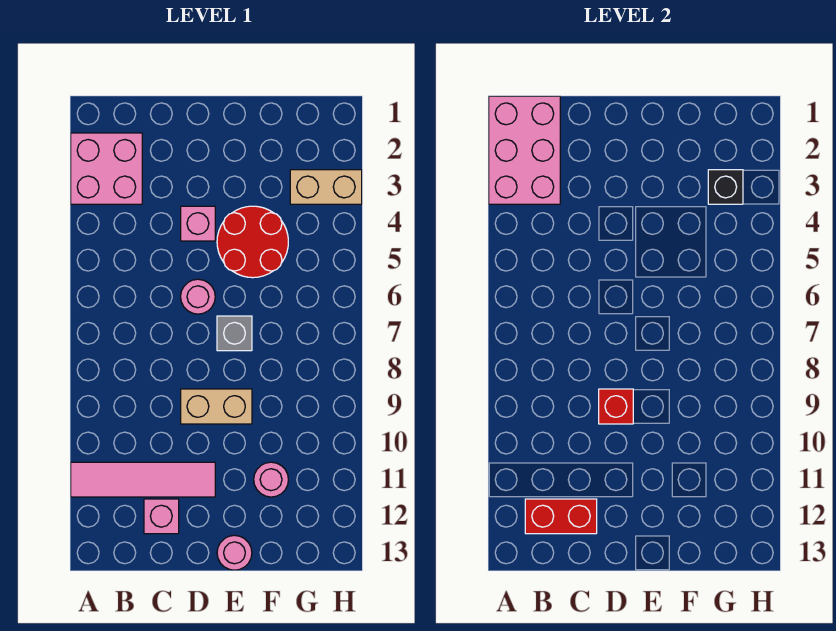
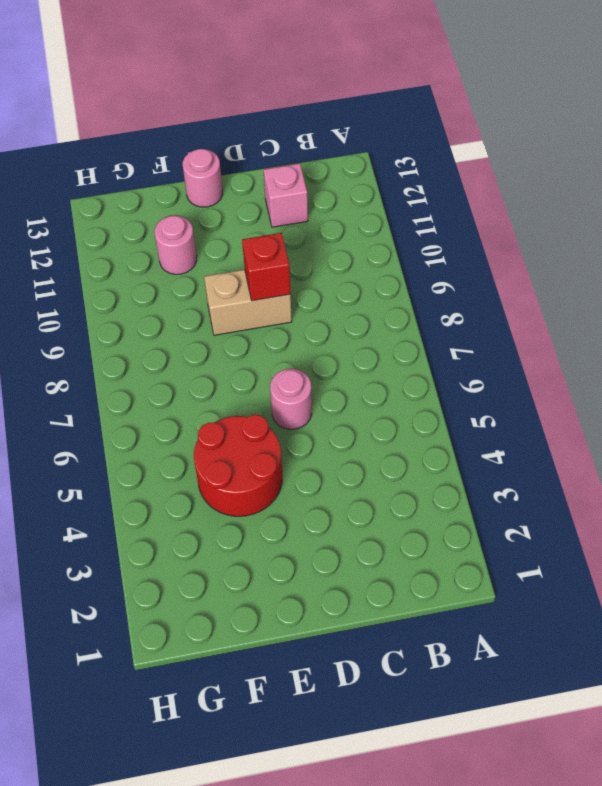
none -> pink brick A2:B3 level 1
none -> pink tile A11:D11 level 1
none -> pink brick D4 level 1

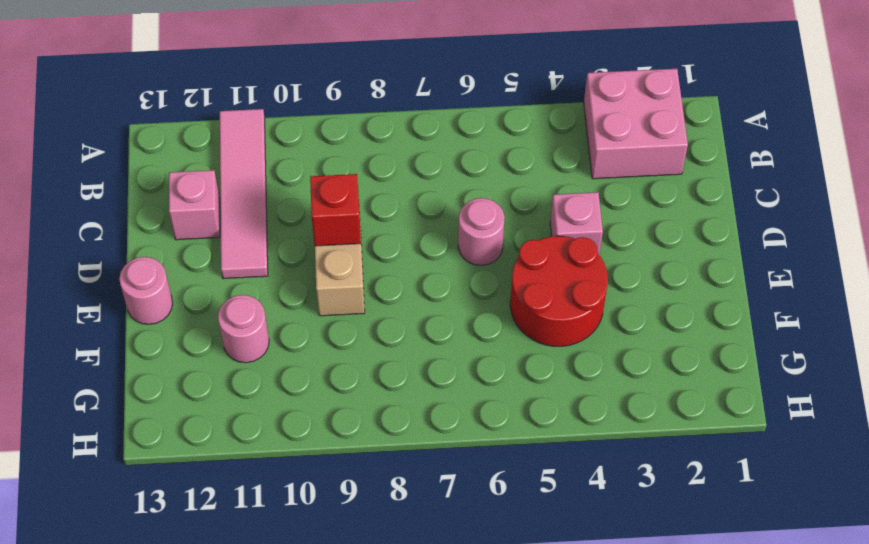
none -> grey brick E7 level 1
none -> tan brick G3:H3 level 1
none -> pink brick A1:B3 level 2

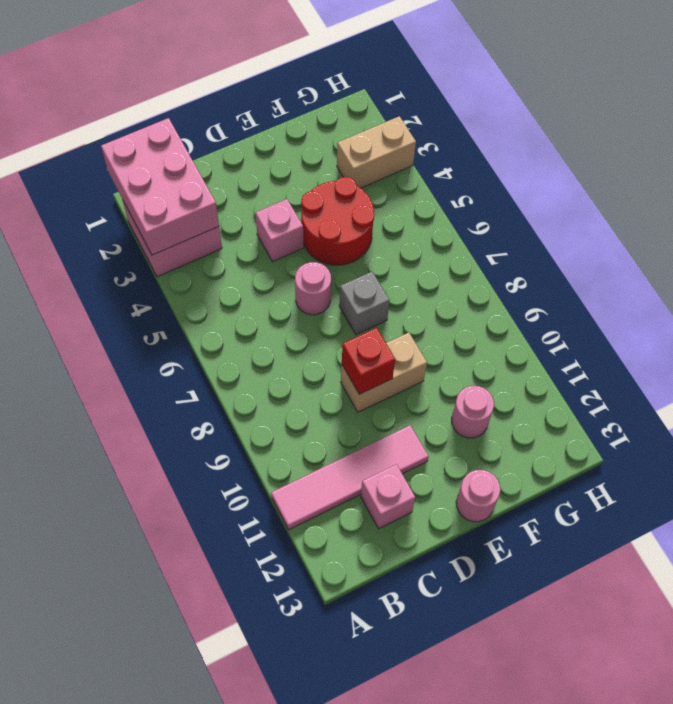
none -> red brick B12:C12 level 2
none -> black brick G3 level 2

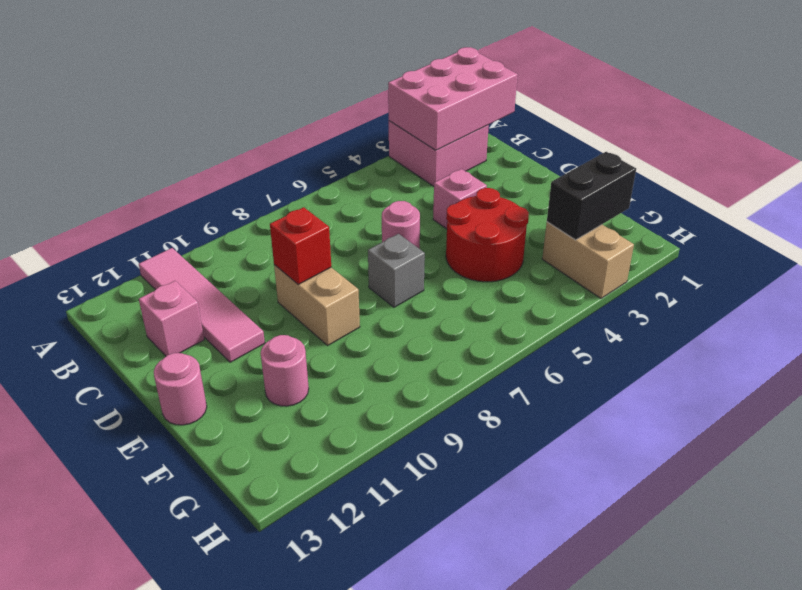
black brick G2:G3 level 2 -> black brick G3 level 2
none -> red brick B12:C12 level 2

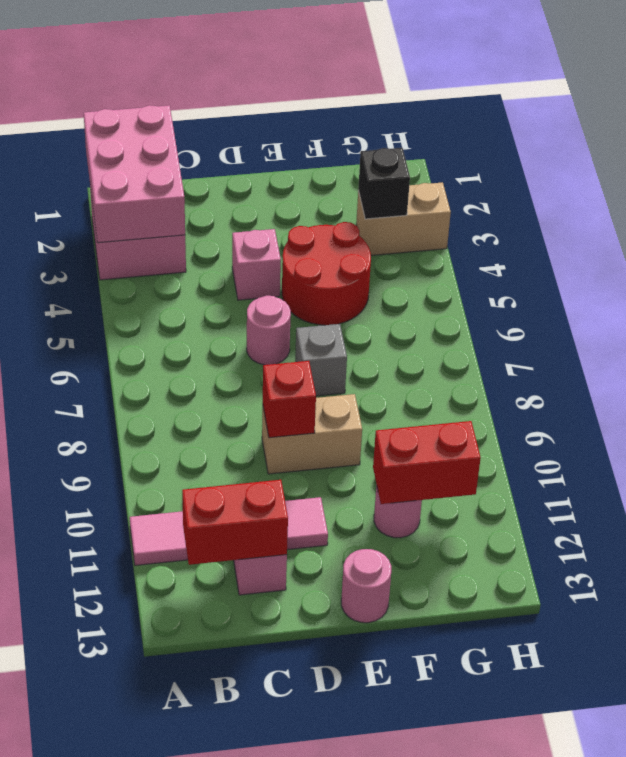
red brick F11:G11 level 2 -> none

